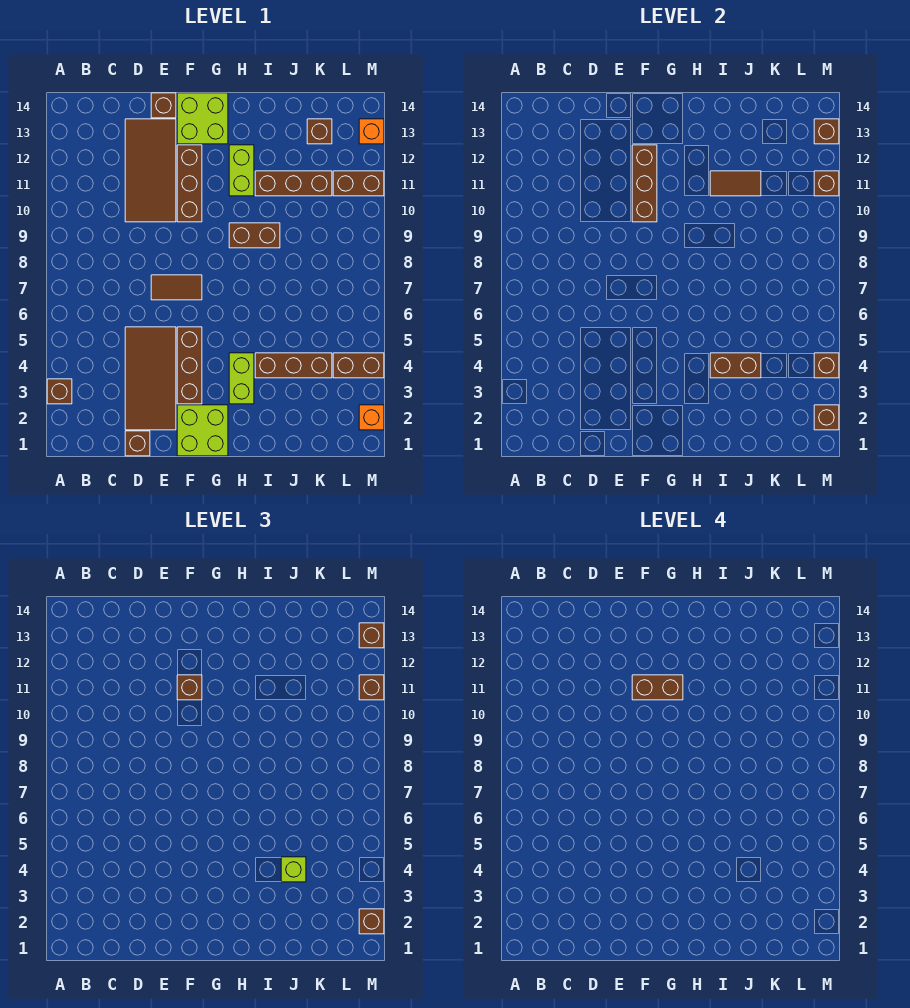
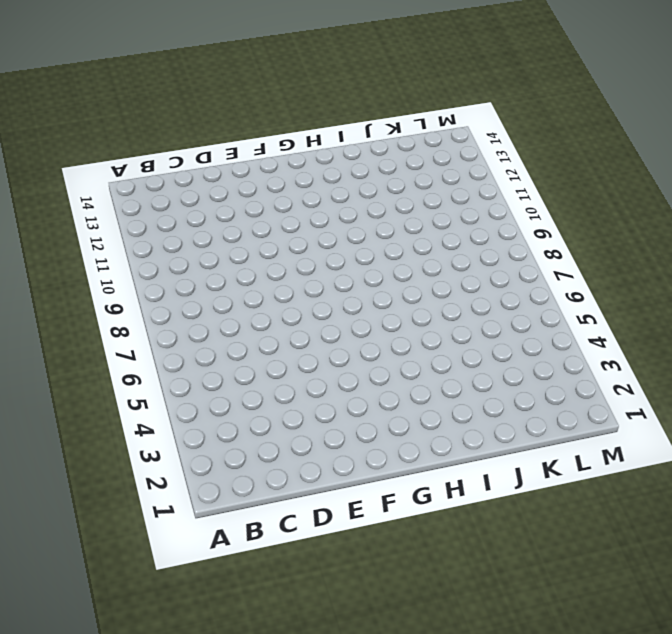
none -> brown brick A3 level 1
none -> brown brick D1 level 1
none -> brown tile D2:E5 level 1
none -> brown tile D10:E13 level 1

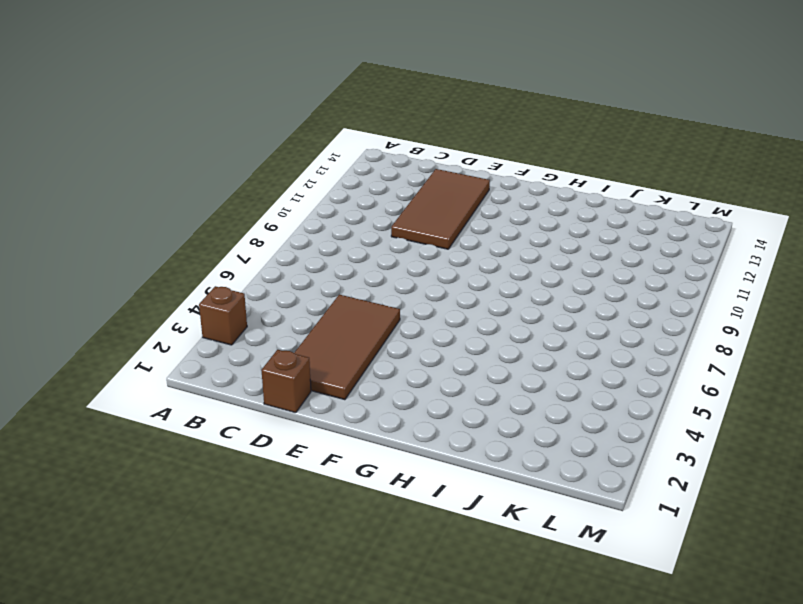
none -> brown tile E7:F7 level 1
none -> brown brick E14 level 1
none -> lime brick F1:G2 level 1
none -> brown brick F3:F5 level 1

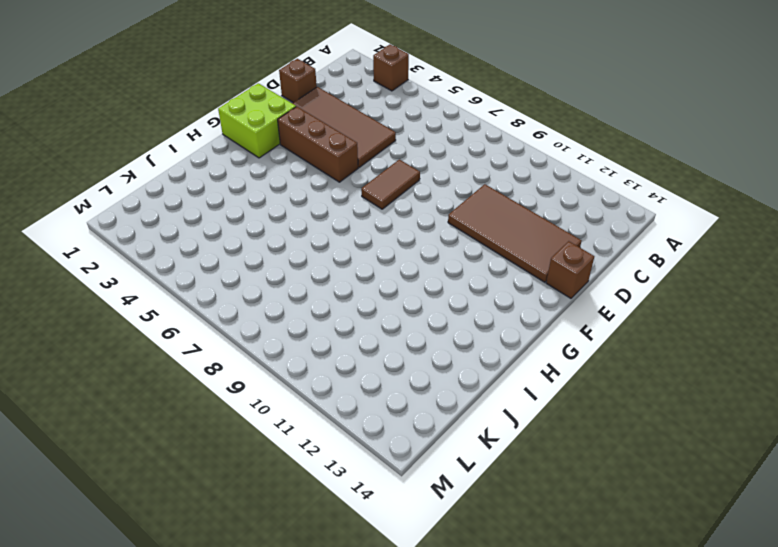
none -> brown brick F10:F12 level 1
none -> lime brick F13:G14 level 1
none -> lime brick H3:H4 level 1
none -> brown brick H9:I9 level 1

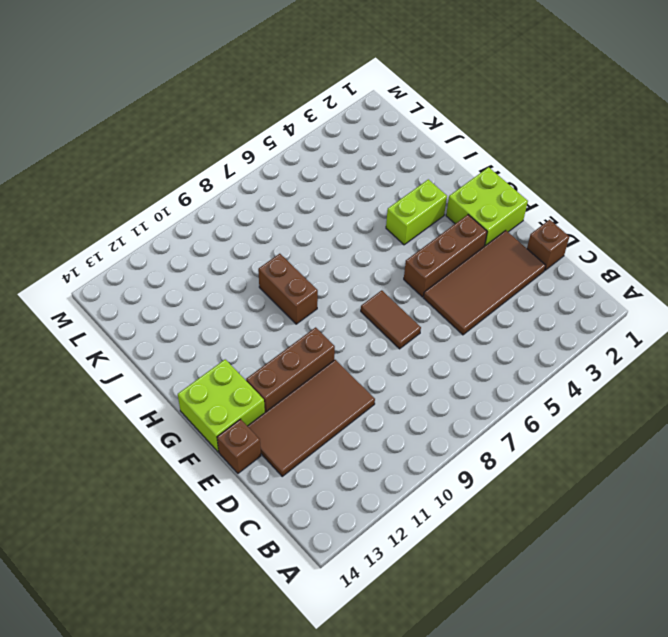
none -> brown brick A3 level 1
none -> lime brick H11:H12 level 1
none -> brown brick I4:K4 level 1
none -> brown brick I11:K11 level 1

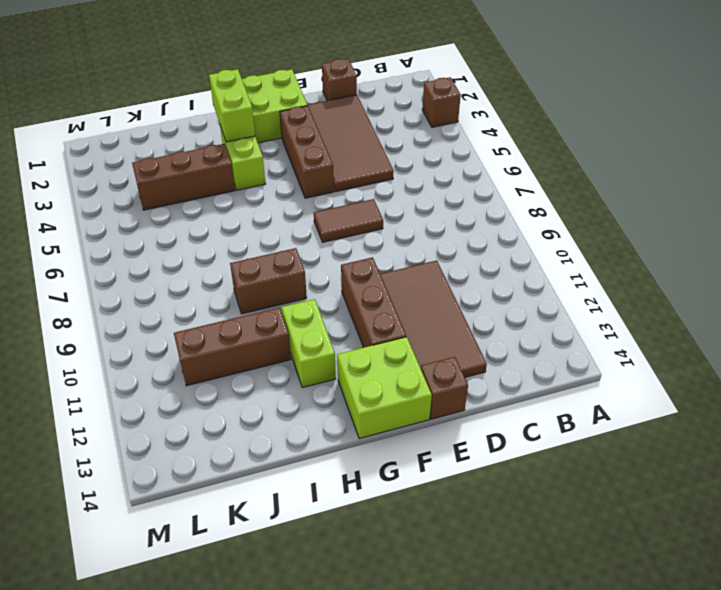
lime brick H2:H3 level 2 -> none
none -> brown brick K13 level 1
none -> brown brick L4:M4 level 1
none -> brown brick L11:M11 level 1
none -> orange brick M2 level 1

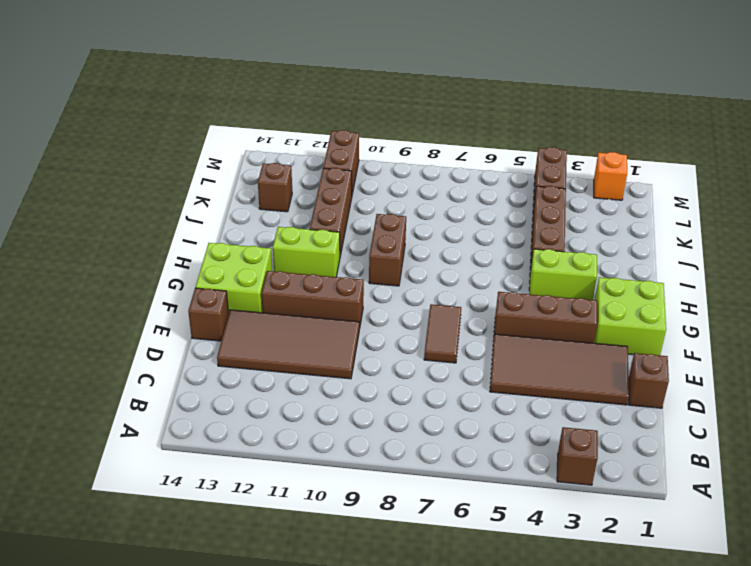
none -> orange brick M13 level 1
none -> brown brick F10:F12 level 2
none -> brown brick I4:J4 level 2
none -> brown tile I11:J11 level 2

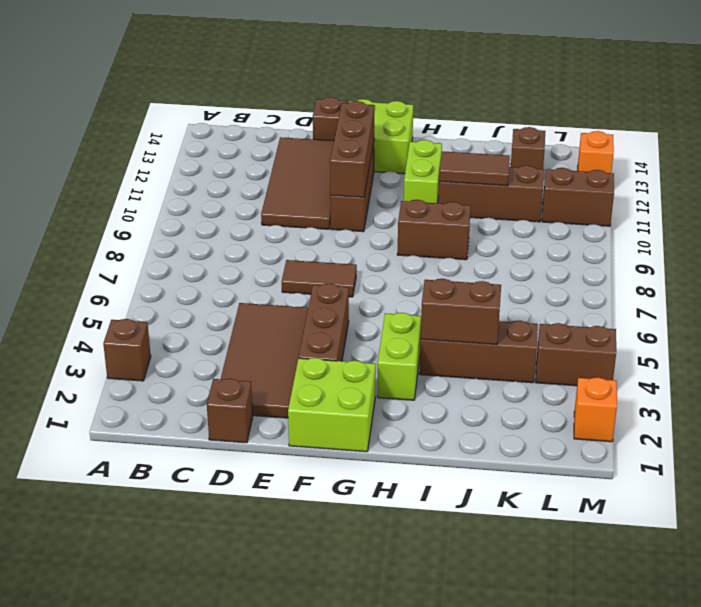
none -> brown brick M2 level 2
none -> brown brick M4 level 2
none -> brown brick M11 level 2
none -> brown brick M13 level 2

